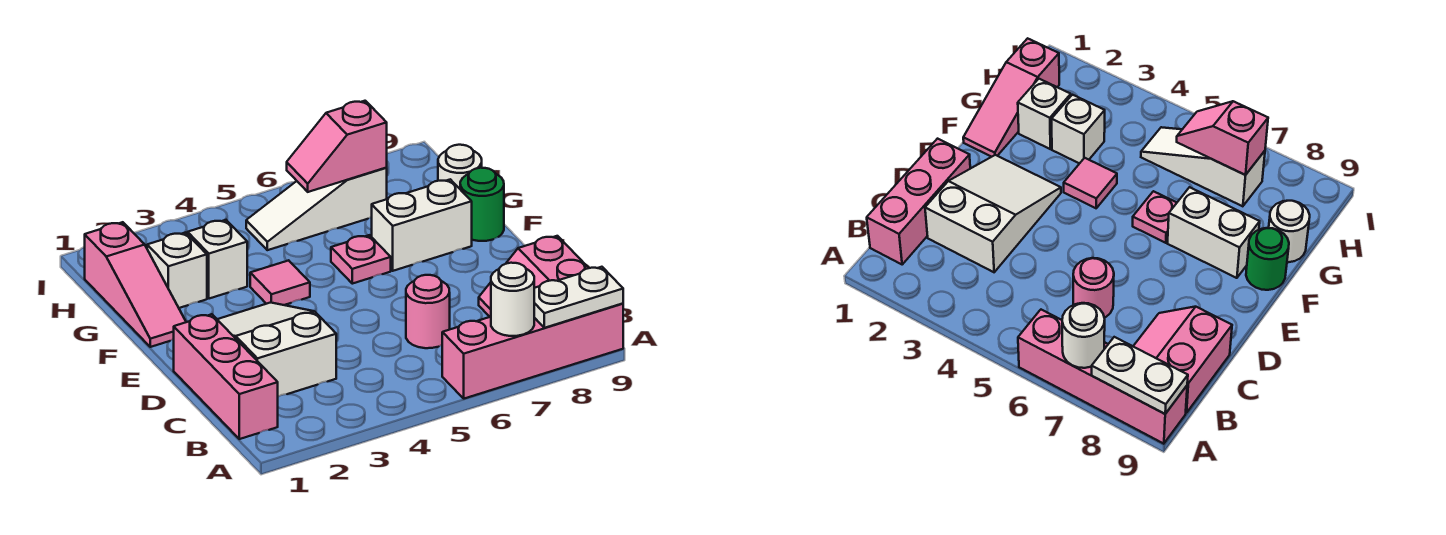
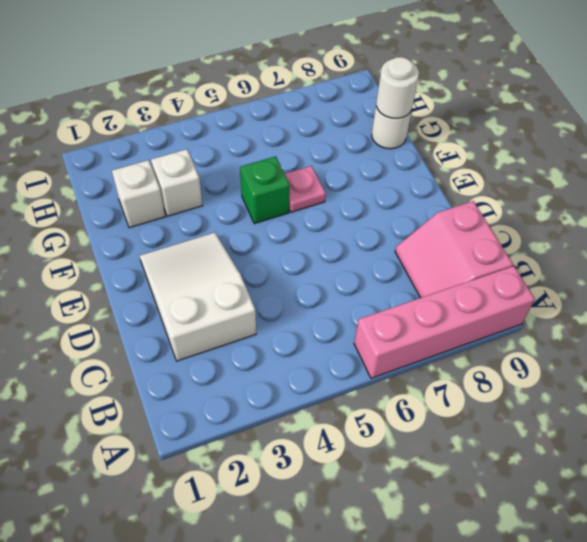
green brick F5 level 1 -> none
white round brick G9 level 2 -> white round brick A7 level 2
none -> pink brick B1:D1 level 1
none -> pink round brick C6 level 1
none -> pink slope F1:H1 level 1 top H

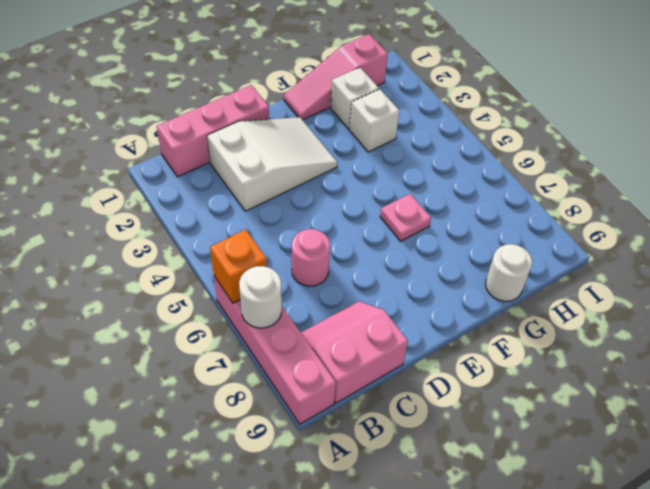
orange brick A6 level 2 -> none
none -> pink tile F4 level 1
none -> white brick F7:F8 level 1
none -> green round brick F9 level 1

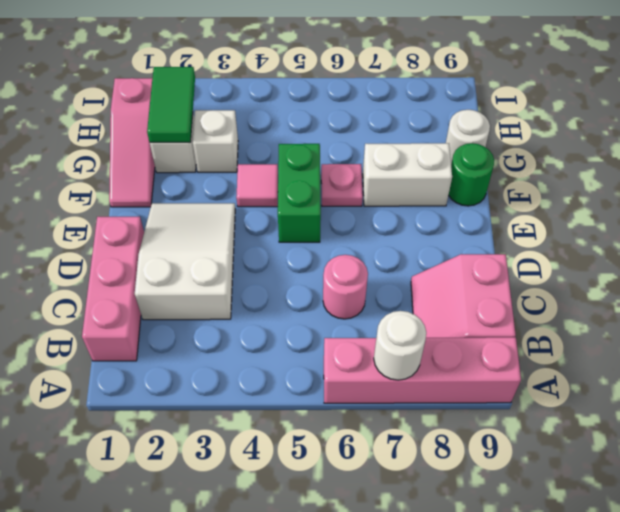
green brick E5:F5 level 1 -> none
green tile G2:H2 level 2 -> none
none -> white slope H5:H7 level 1 top 7
none -> white plate A8:A9 level 2
none -> pink slope H6:H7 level 2 top 7

